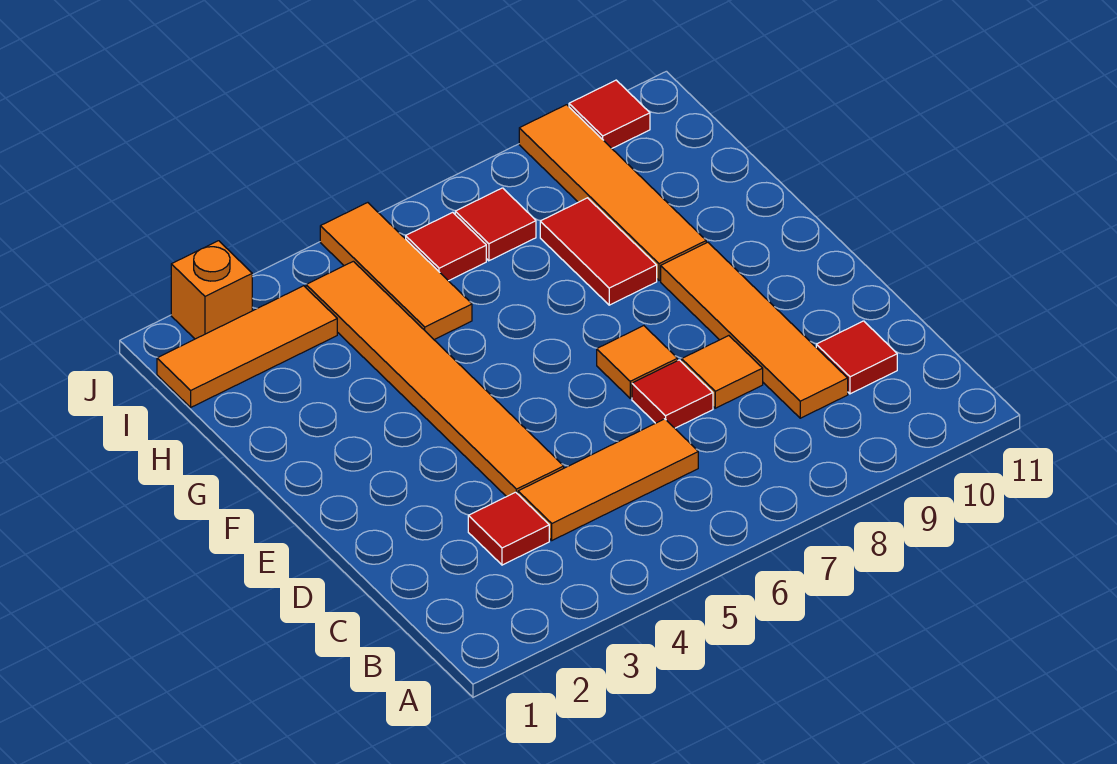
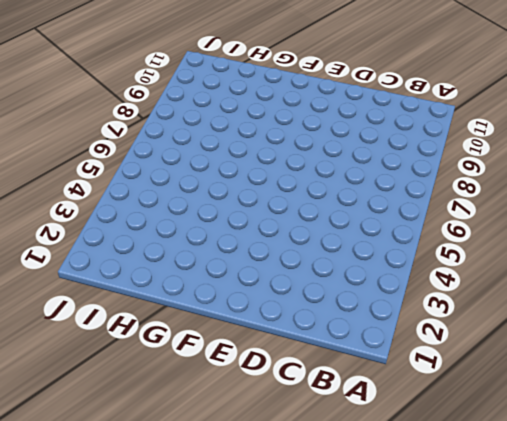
none -> red tile C3 level 1
none -> orange tile C4:C6 level 1
none -> orange tile C9:F9 level 1

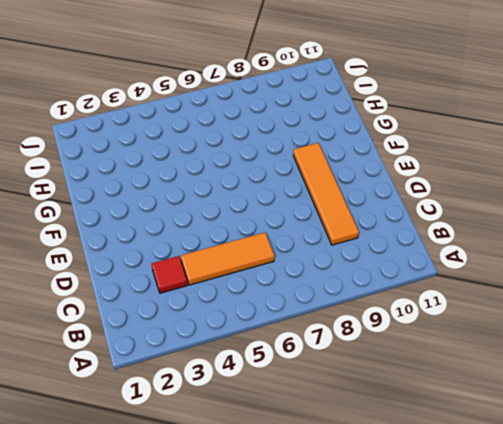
none -> red tile C10 level 1
none -> orange tile D4:I4 level 1
none -> red tile D7 level 1

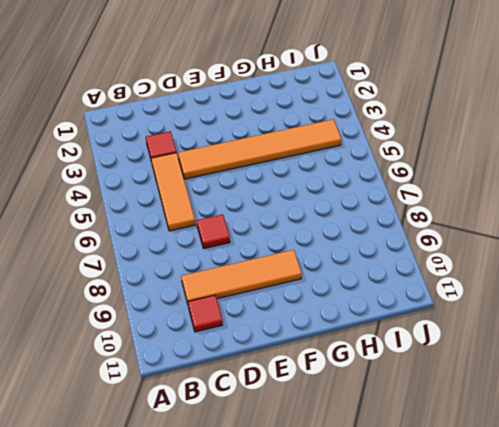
none -> orange tile D8 level 1
none -> orange tile E7 level 1
none -> red tile G8:H8 level 1

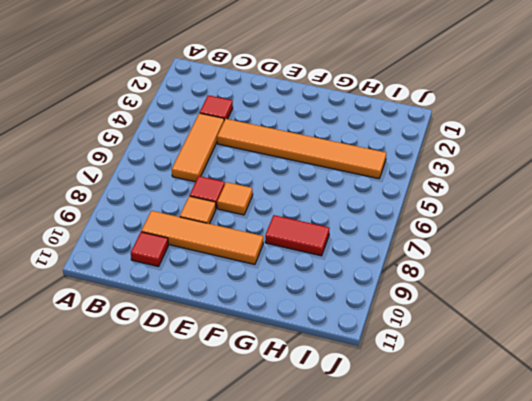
none -> orange tile G9:J9 level 1
none -> orange tile H5:J5 level 1
none -> orange tile I1:I3 level 1

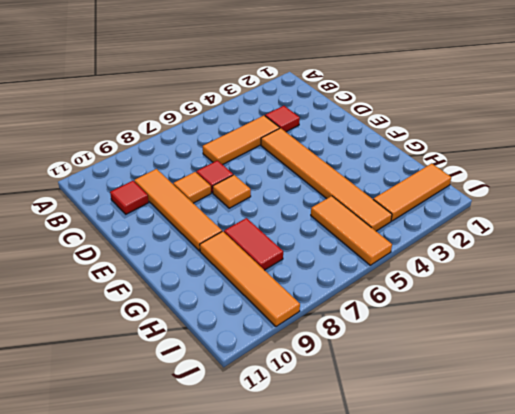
none -> red tile I6 level 1
none -> red tile I7 level 1
none -> orange brick J2 level 1

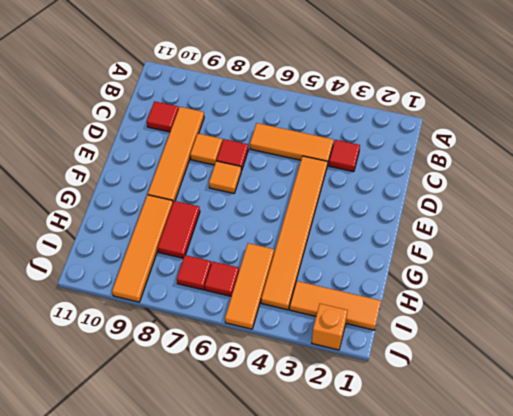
none -> red tile J10 level 1

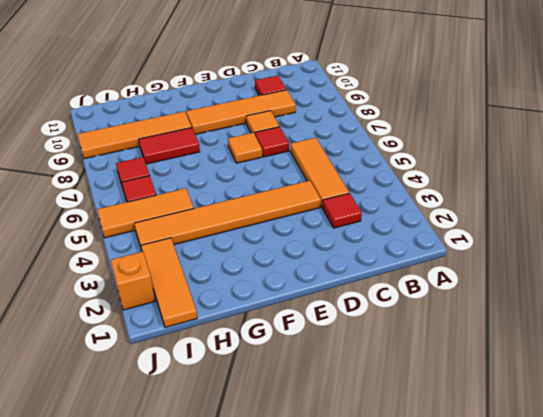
none -> red tile J10 level 1

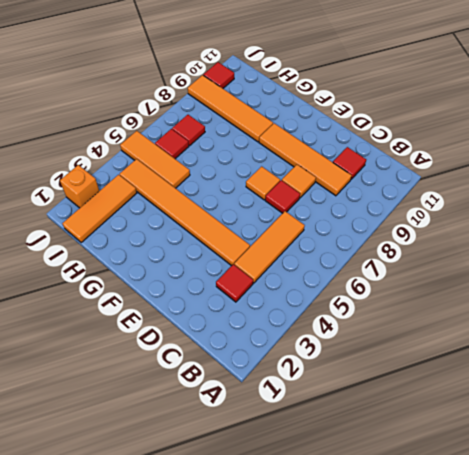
none -> red tile G8:H8 level 1

